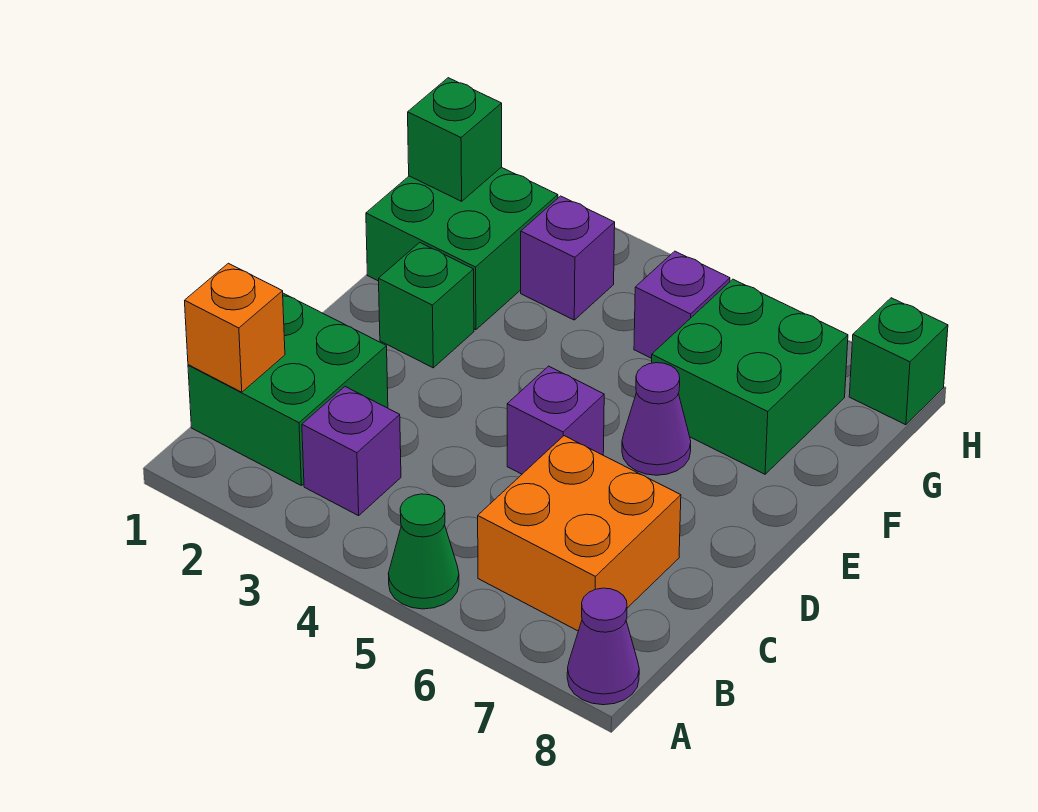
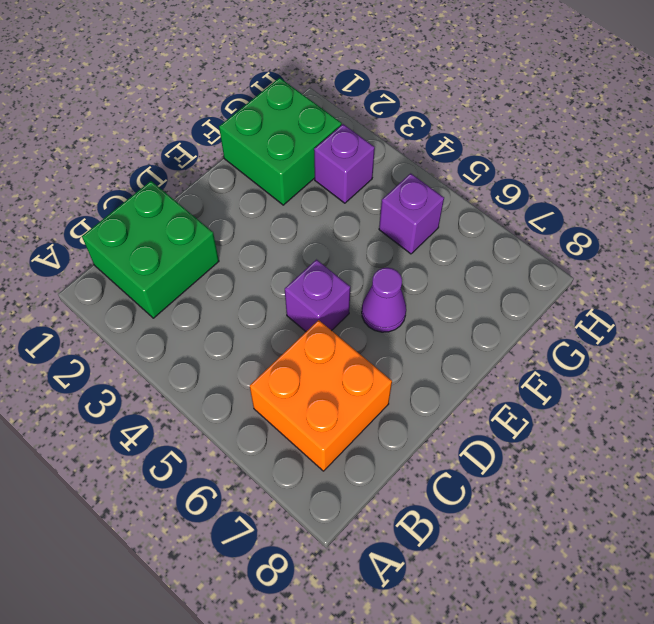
none -> green cone A5 level 1
none -> purple cone A8 level 1
none -> purple brick B3 level 1

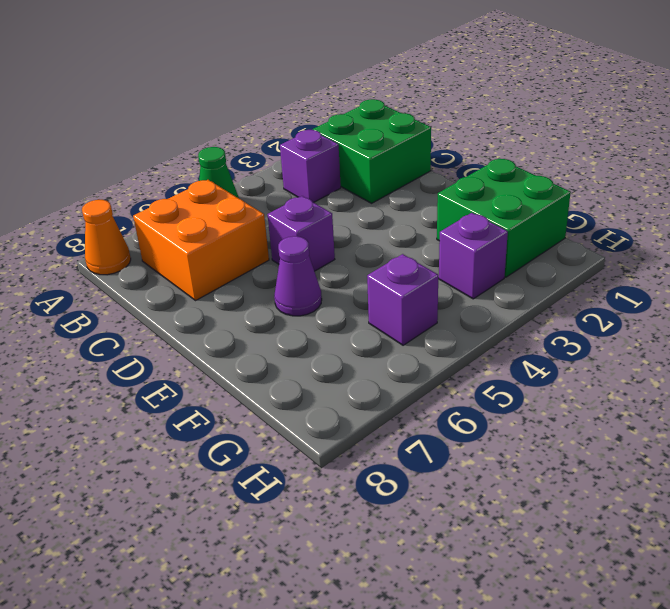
orange cone A8 level 1 -> purple cone A8 level 1
none -> green brick E2 level 1
none -> green brick F6:G7 level 1
none -> green brick H8 level 1

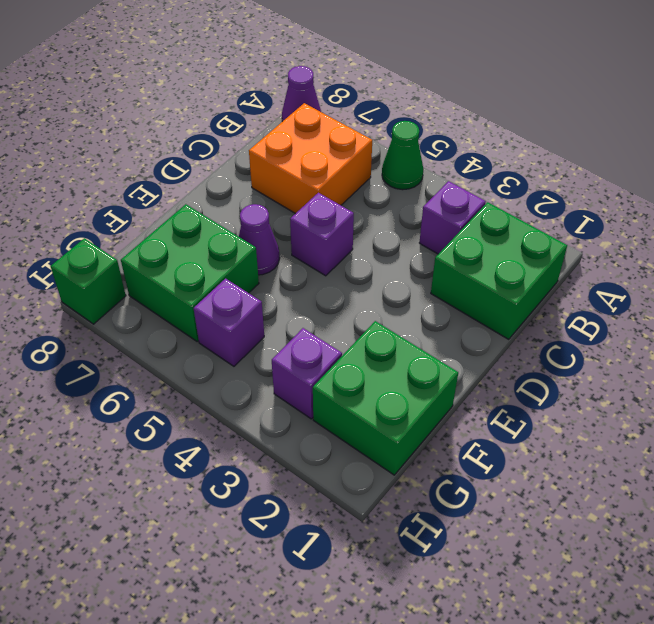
none -> green brick E2 level 1
none -> orange brick B1 level 2
none -> green brick G1 level 2

